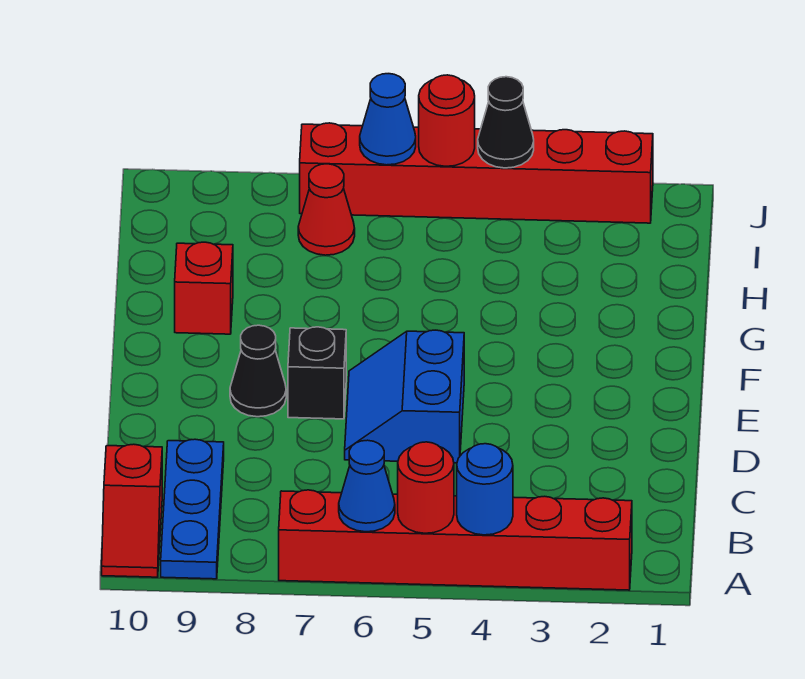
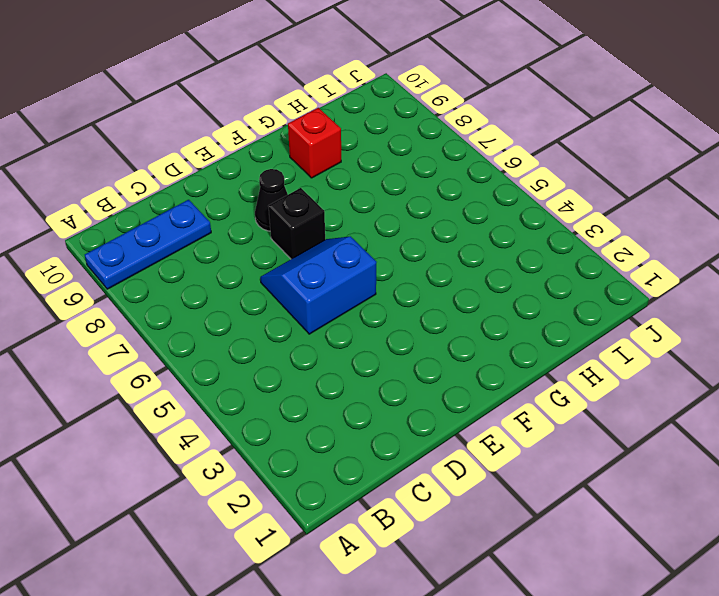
none -> red brick A2:A7 level 1
none -> red slope A10:B10 level 1 top B
none -> red cone I7 level 1

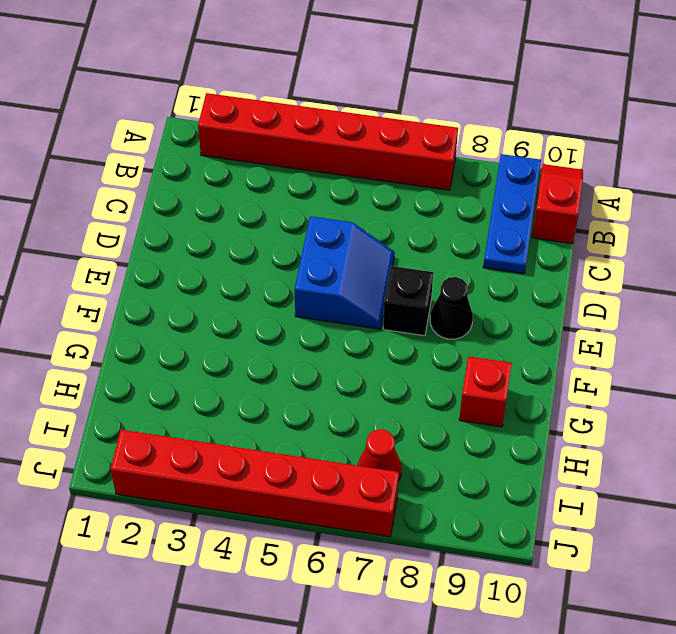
none -> blue round brick A4 level 2
none -> red round brick A5 level 2
none -> blue cone A6 level 2

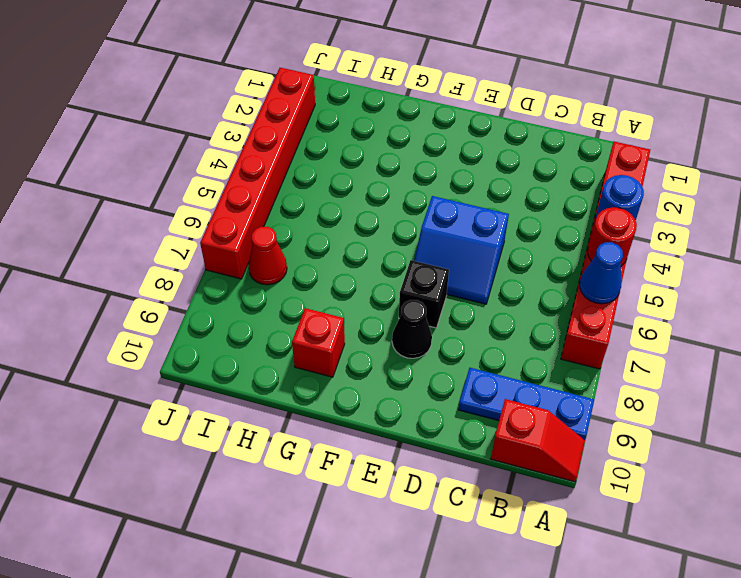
none -> black cone J4 level 2
none -> red round brick J5 level 2
none -> blue cone J6 level 2

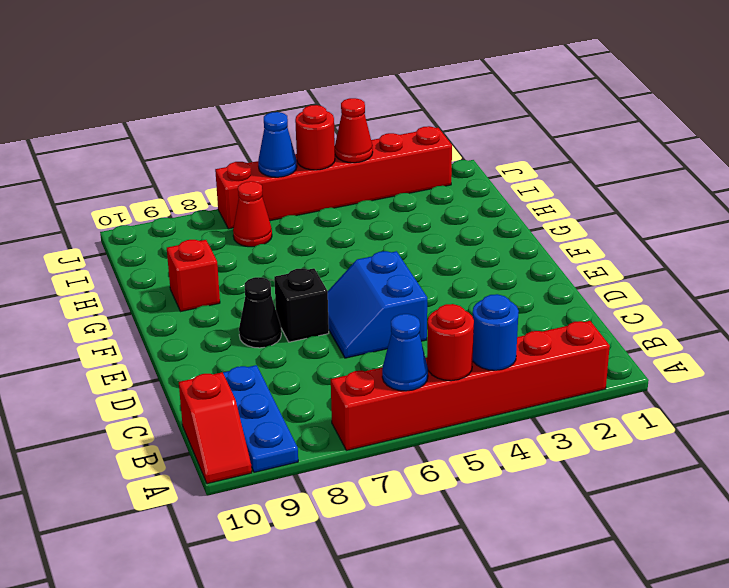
red cone J4 level 2 -> black cone J4 level 2

